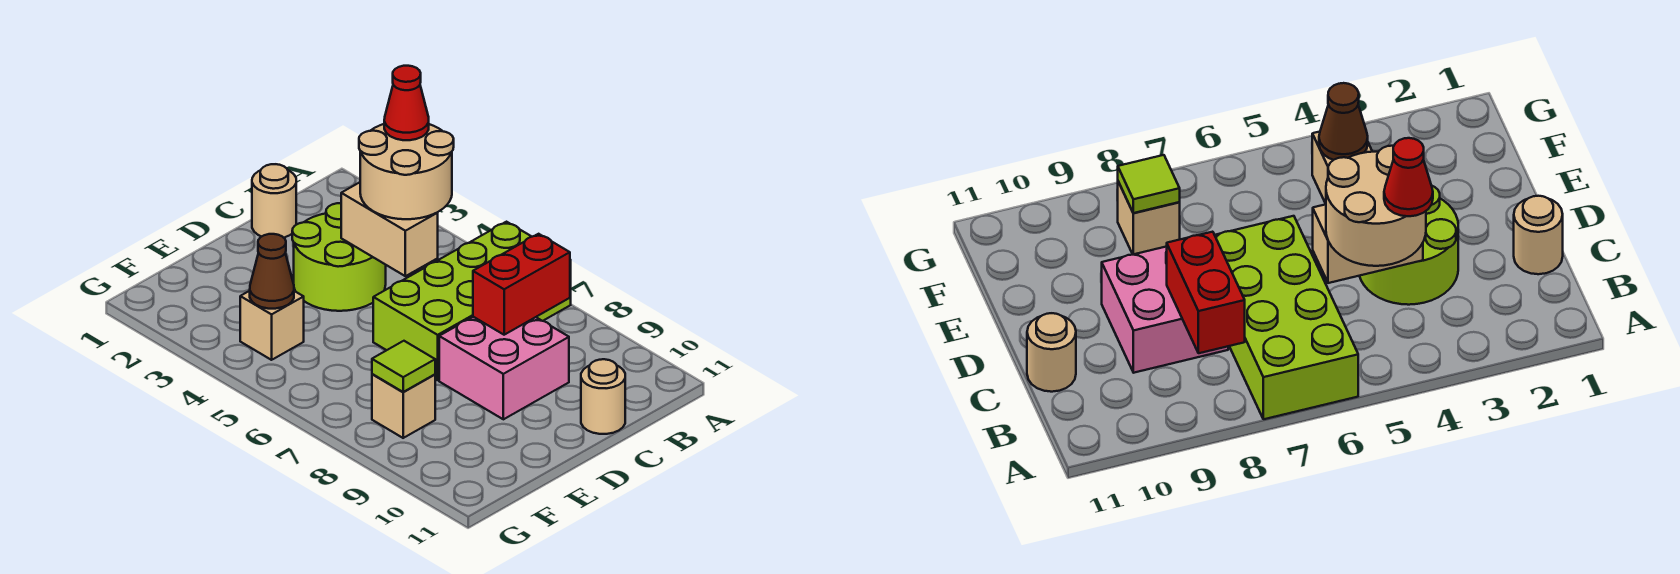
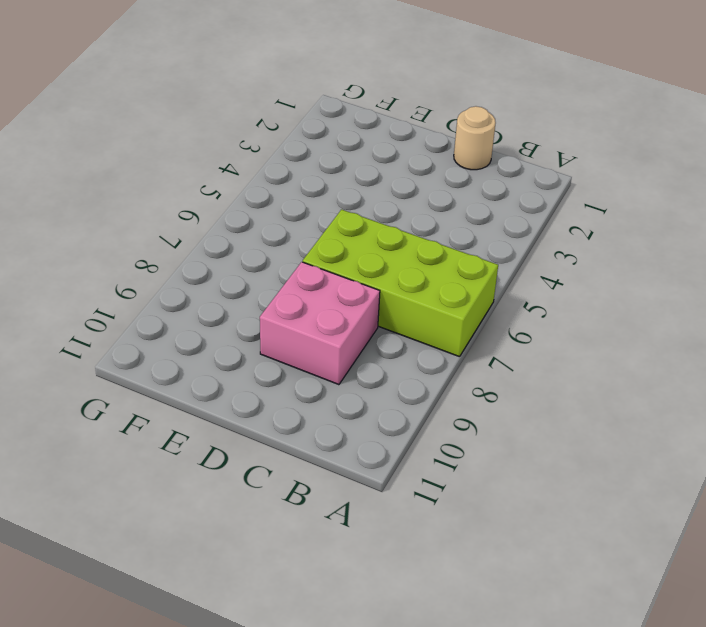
none -> lime round brick C3:D4 level 1
none -> tan round brick C11 level 1
none -> tan brick F4 level 1

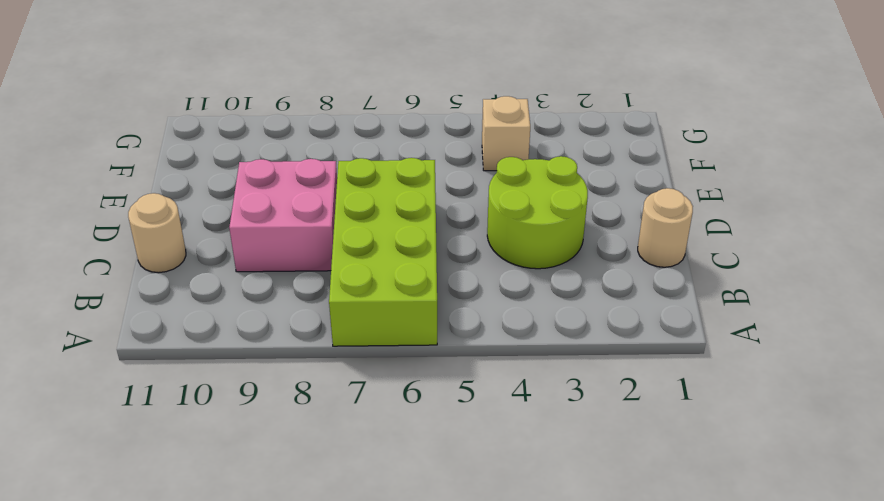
none -> tan brick F8 level 1
none -> red brick B8:C8 level 2
none -> tan brick C4:C5 level 2

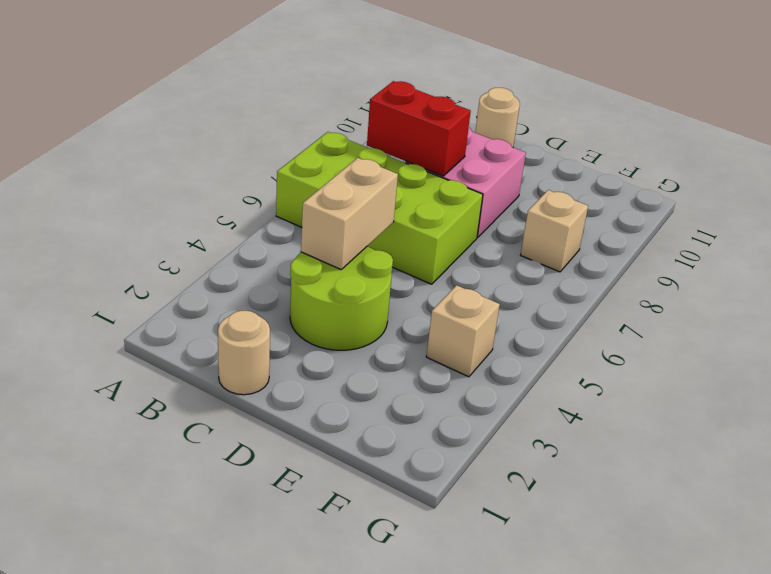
none -> brown cone F4 level 2
none -> lime tile F8 level 2
none -> tan round brick B4:C5 level 3

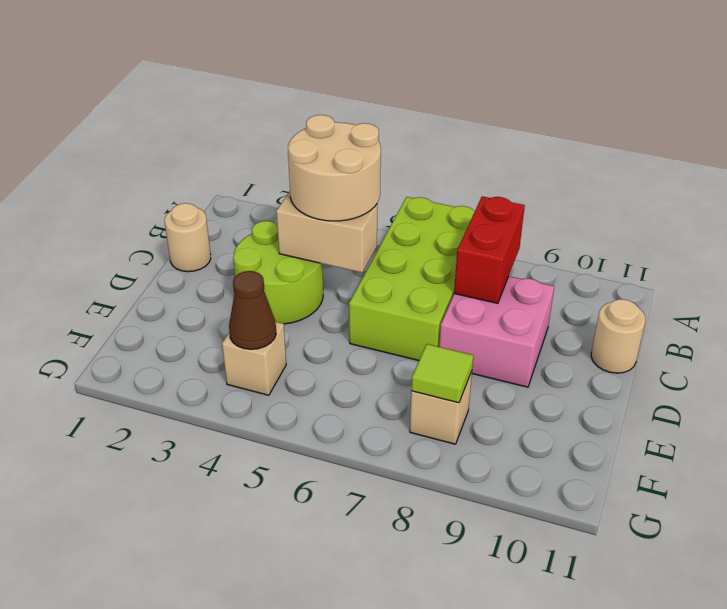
none -> red cone B4 level 4

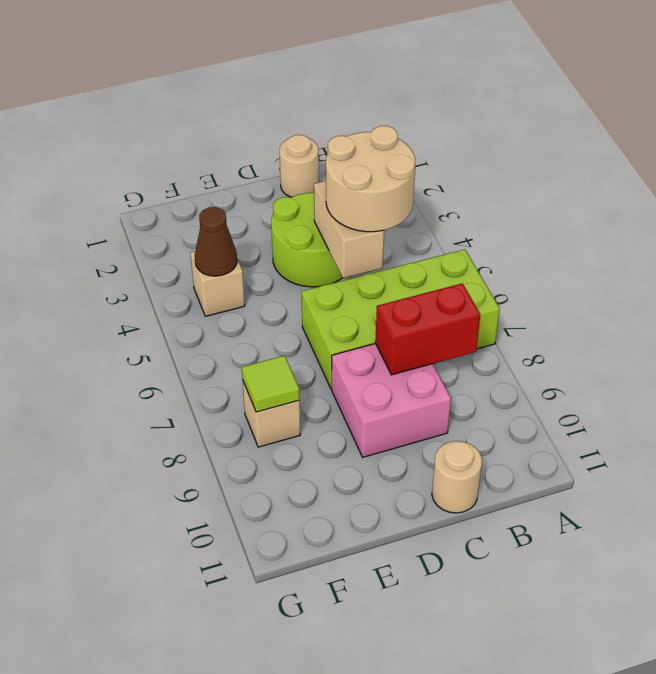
none -> red cone B4 level 4

